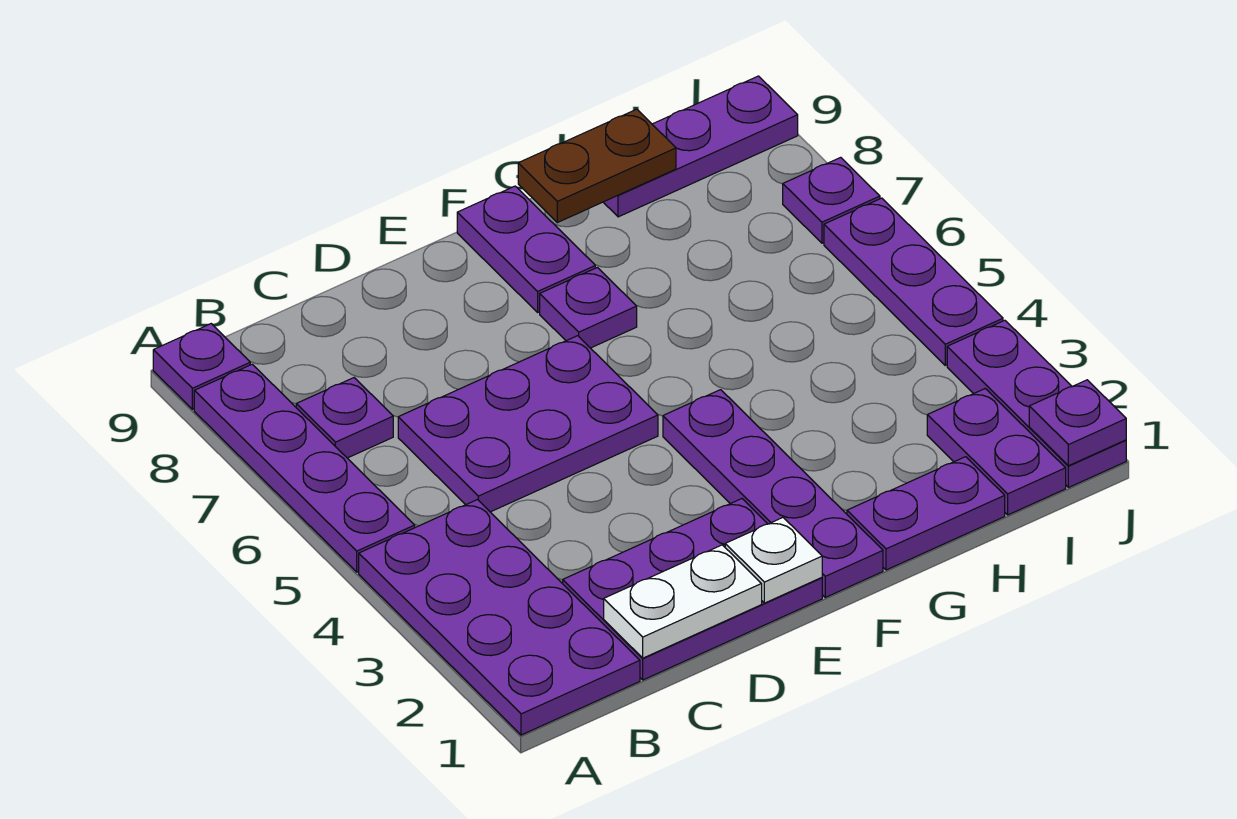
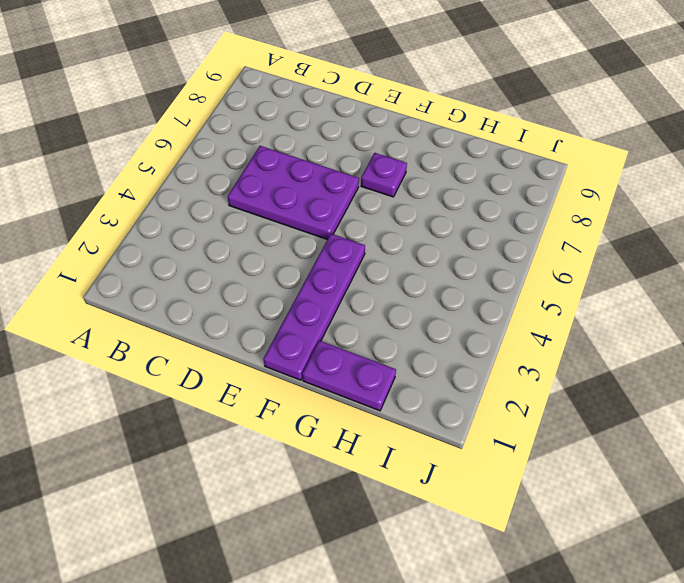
none -> purple plate A1:B4 level 1
none -> purple plate A5:A8 level 1
none -> purple plate A9 level 1

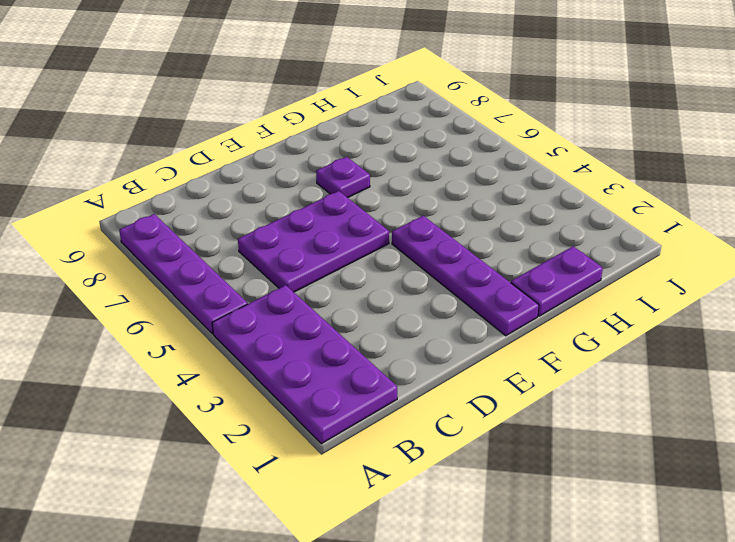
none -> purple plate A9 level 1
none -> purple plate B7 level 1
none -> purple plate C1:E2 level 1

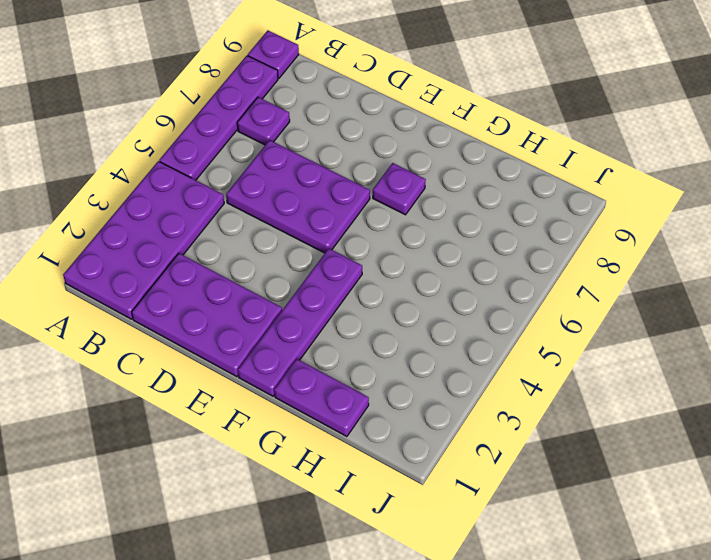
none -> purple plate F8:F9 level 1
none -> purple plate H9:J9 level 1
none -> purple plate I1:I2 level 1

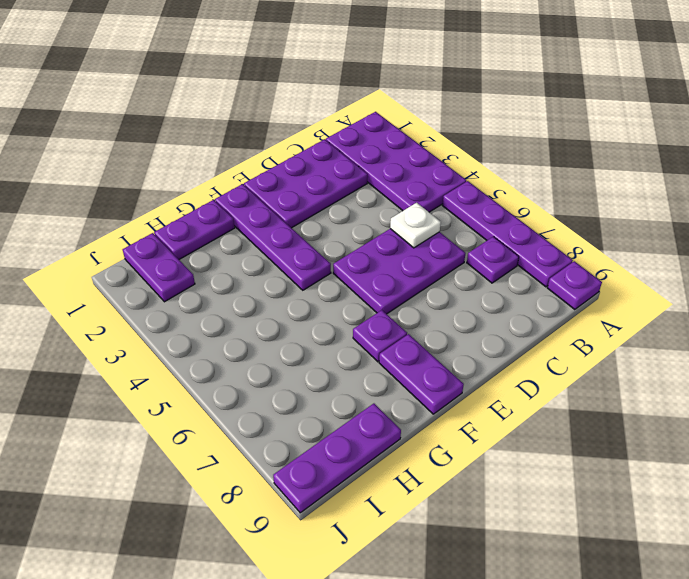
white plate C5 level 2 -> white plate E1 level 2
none -> purple plate J1:J3 level 1
none -> purple plate J4:J6 level 1
none -> purple plate J7 level 1

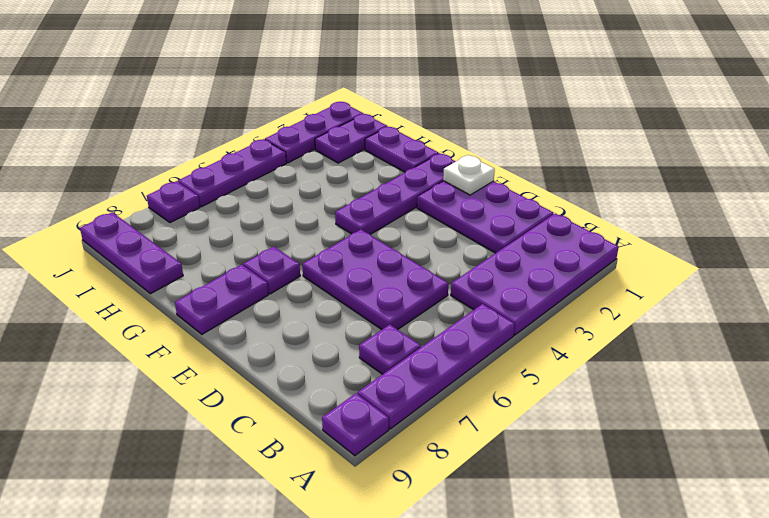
none -> white plate C1:D1 level 2
none -> brown plate G9:H9 level 2
none -> purple plate J1 level 2

